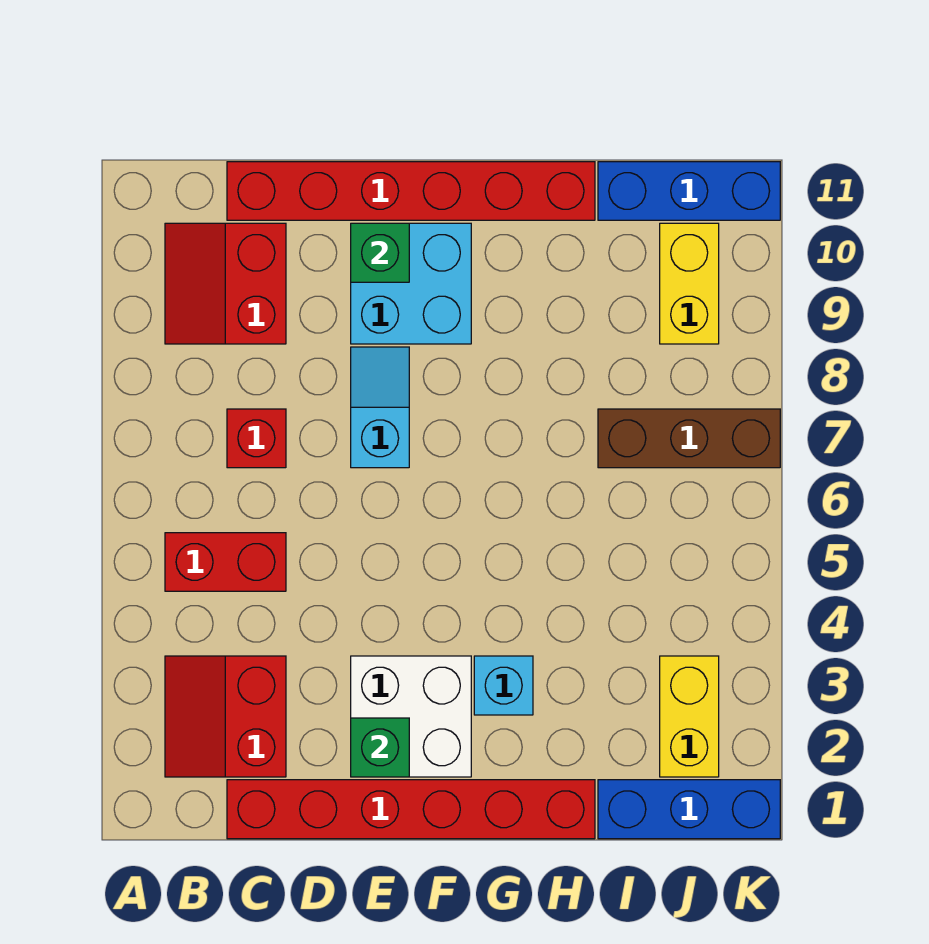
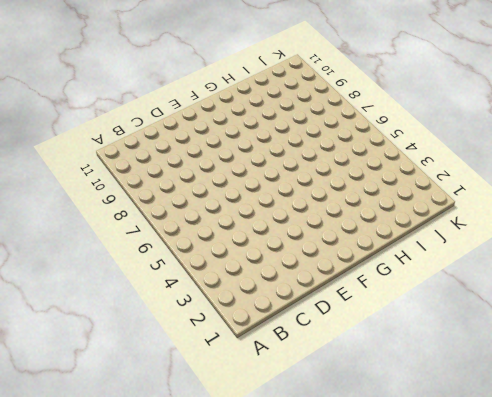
none -> red slope B2:C3 level 1 top C
none -> red brick B5:C5 level 1
none -> red slope B9:C10 level 1 top C

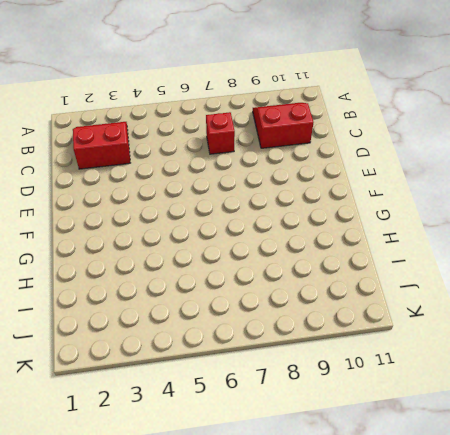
none -> red brick B5:C5 level 1
none -> red brick C1:H1 level 1
none -> red brick C11:H11 level 1

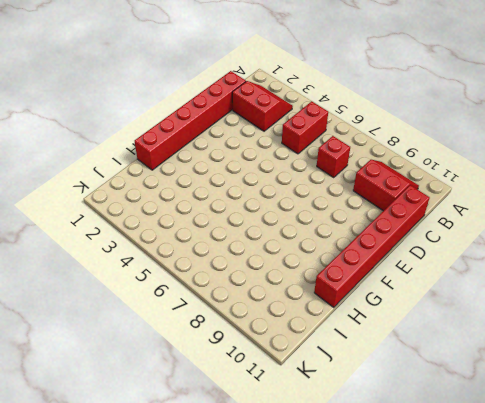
none -> white brick E2:F3 level 1
none -> cyan slope E7:E8 level 1 top 7
none -> cyan brick E9:F10 level 1

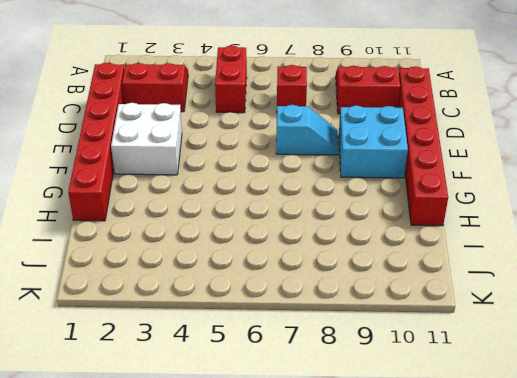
none -> cyan brick G3 level 1
none -> blue brick I1:K1 level 1
none -> brown brick I7:K7 level 1

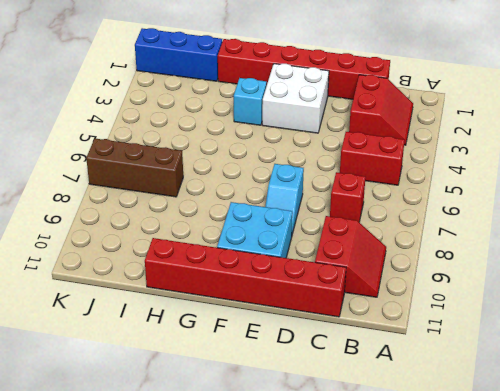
none -> blue brick I11:K11 level 1
none -> yellow brick J2:J3 level 1
none -> yellow brick J9:J10 level 1

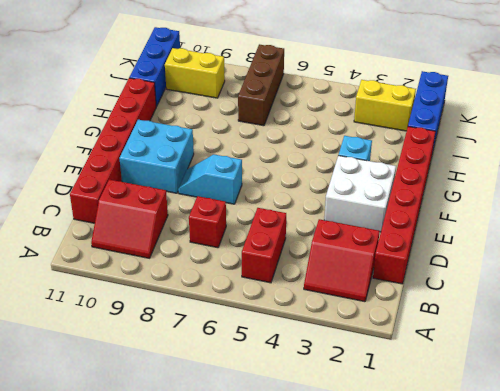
none -> green brick E2 level 2
none -> green brick E10 level 2

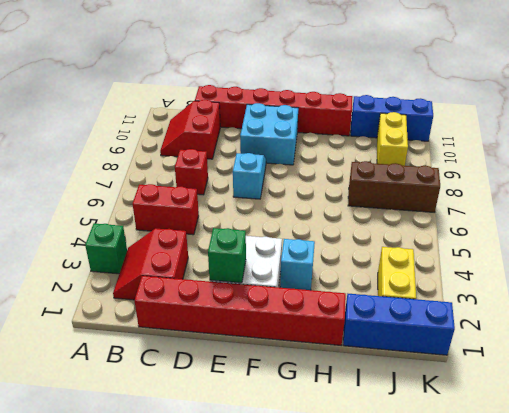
green brick A3 level 1 -> green brick E10 level 2

